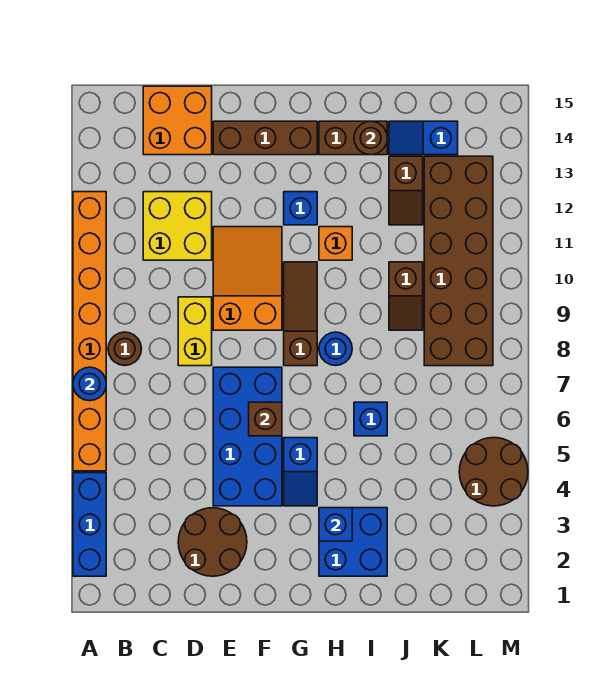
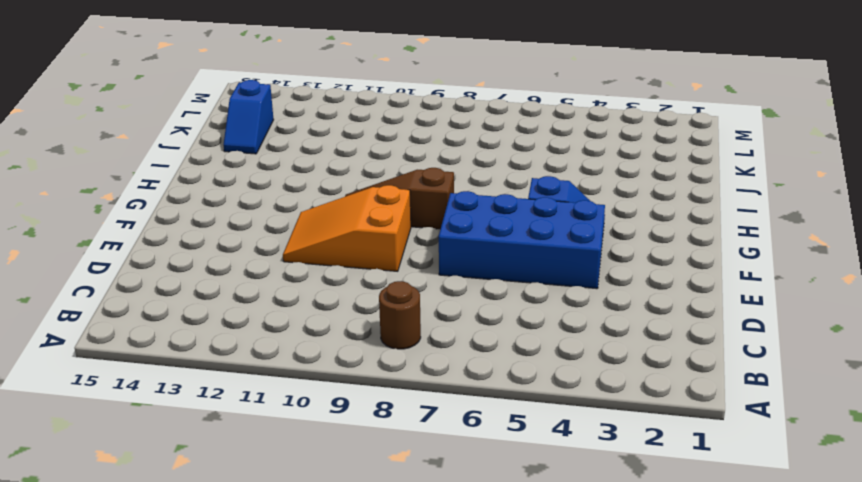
none -> blue brick A2:A4 level 1
none -> orange brick A5:A12 level 1
none -> yellow brick C11:D12 level 1

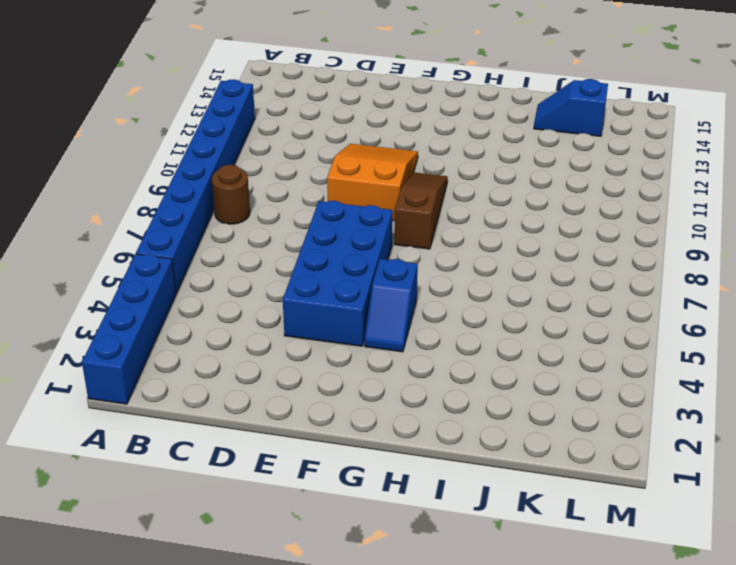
blue brick A1:A4 level 1 -> blue brick A2:A4 level 1
blue brick A5:A12 level 1 -> orange brick A5:A12 level 1
none -> yellow brick C11:D12 level 1
none -> orange brick C14:D15 level 1
none -> brown round brick D2:E3 level 1

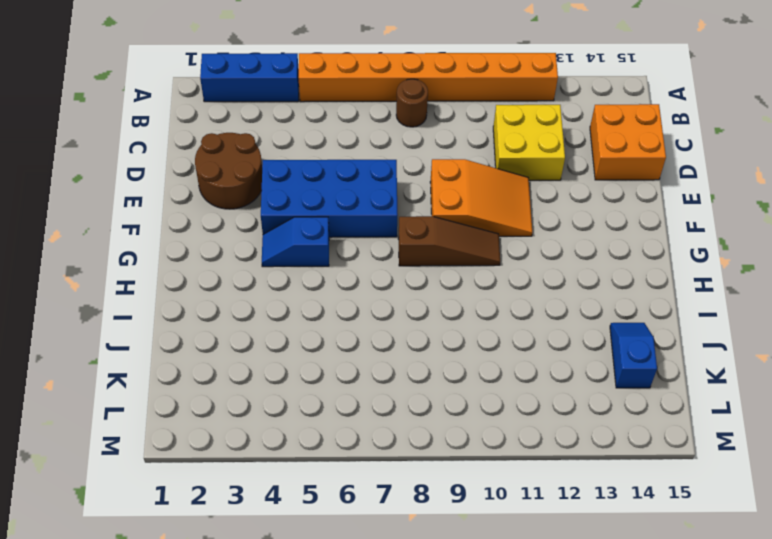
none -> yellow brick D8:D9 level 1
none -> brown brick E14:G14 level 1
none -> blue brick G12 level 1

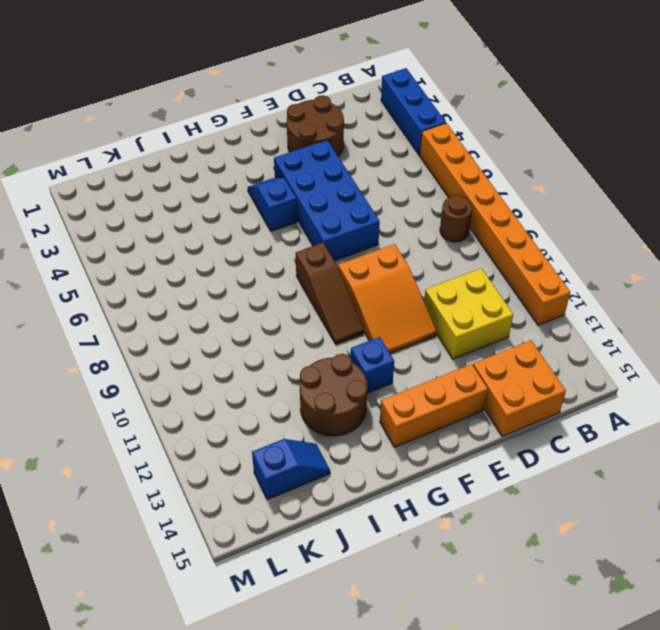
orange brick E14:G14 level 1 -> brown brick E14:G14 level 1
brown round brick H12:I13 level 1 -> brown round brick L4:M5 level 1
none -> yellow brick D8:D9 level 1
none -> blue brick H2:I3 level 1
none -> blue round brick H8 level 1

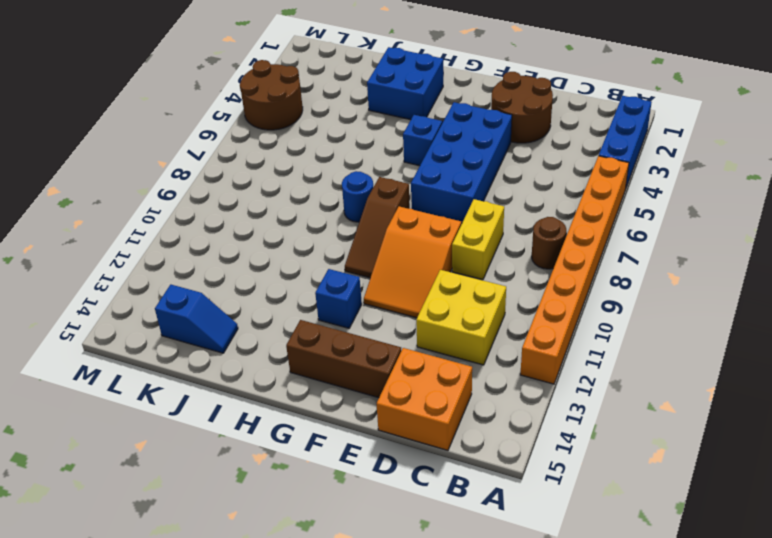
none -> orange brick H11 level 1
none -> brown brick H14:I14 level 1
none -> blue brick I6 level 1

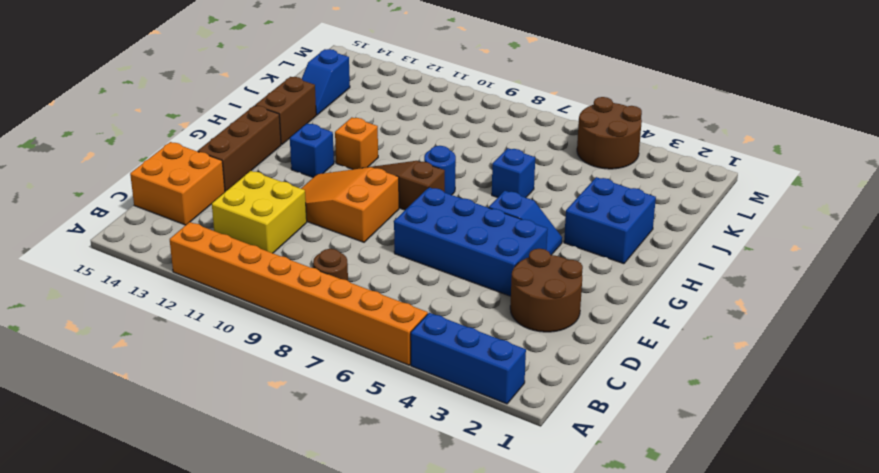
none -> yellow brick D8:D9 level 1
none -> brown slope J9:J10 level 1 top 10
none -> brown slope J12:J13 level 1 top 13

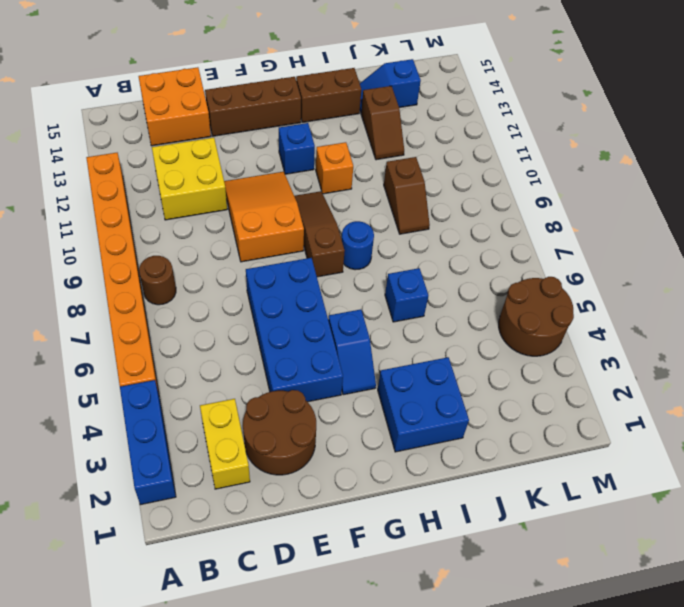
yellow brick C2:C3 level 1 -> yellow brick D8:D9 level 1
none -> brown brick K8:L13 level 1
none -> blue round brick A7 level 2
none -> brown brick F6 level 2

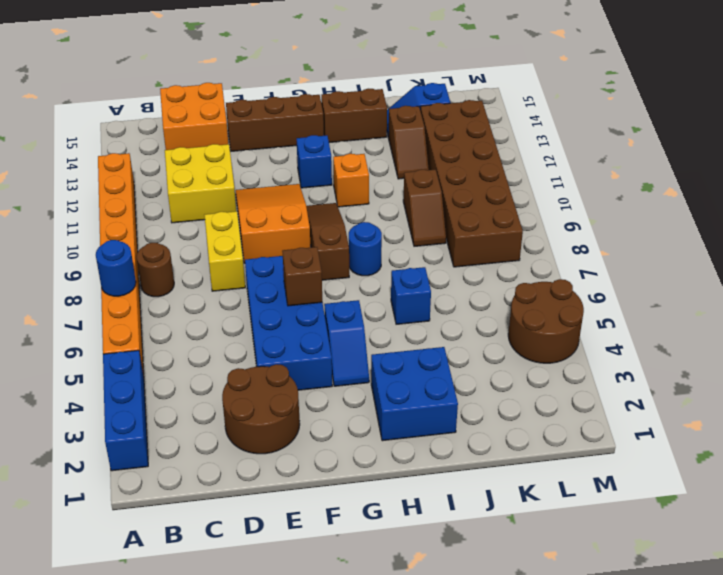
none -> blue brick H3 level 2
none -> brown round brick I14 level 2

